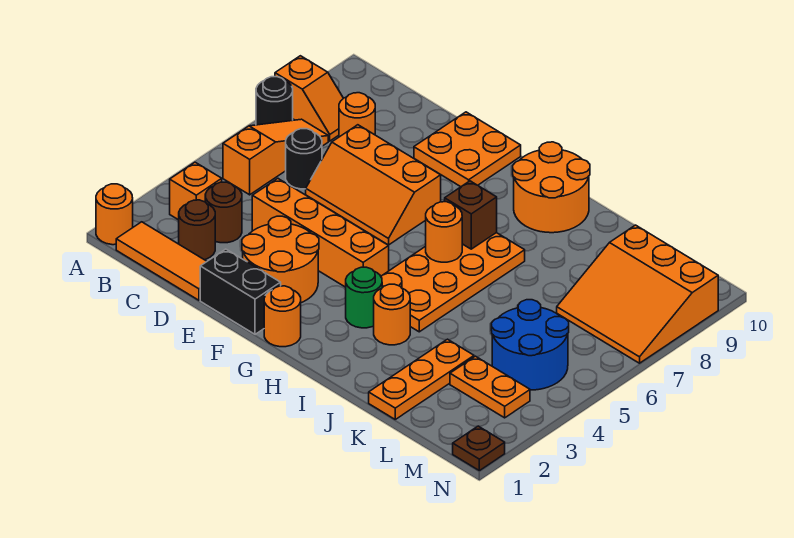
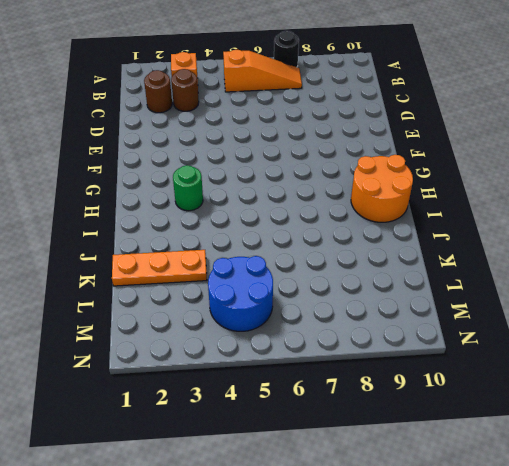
none -> orange round brick A1 level 1
none -> orange slope A8:B8 level 1 top A
none -> orange tile B1:D1 level 1

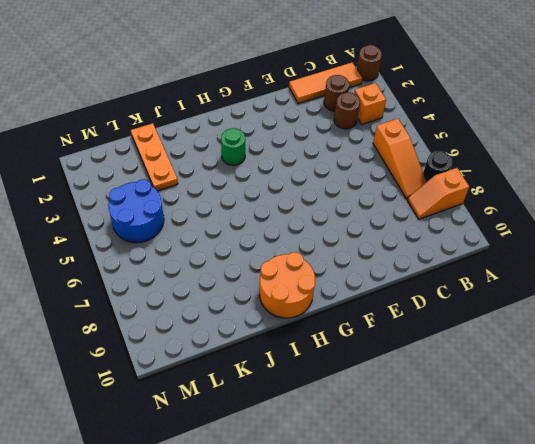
brown round brick A1 level 1 -> orange round brick A1 level 1
none -> black round brick C6 level 1
none -> orange round brick C8 level 1
none -> orange brick D4:G4 level 1

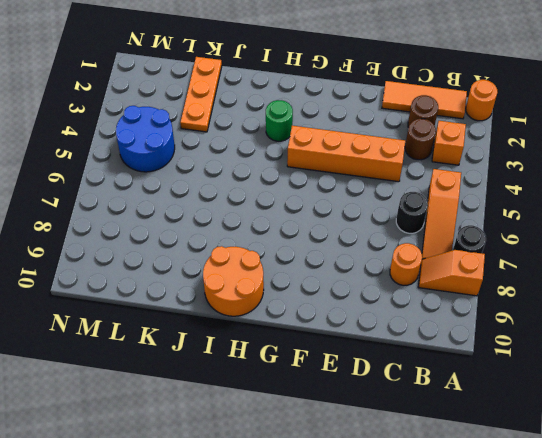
none -> orange slope D6:F7 level 1 top 7
none -> black brick E1:F1 level 1
none -> orange round brick E2:F3 level 1

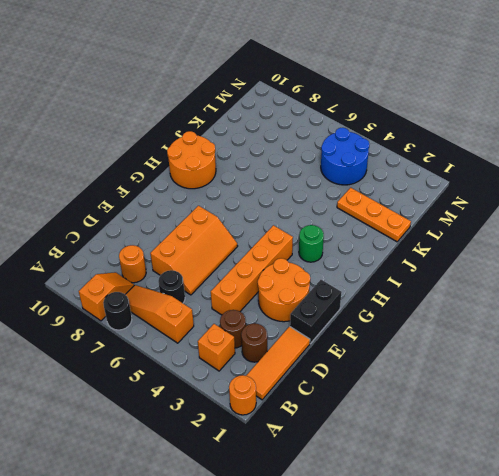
none -> orange plate E9:F10 level 1
none -> orange round brick G1 level 1
none -> orange plate H4:I7 level 1

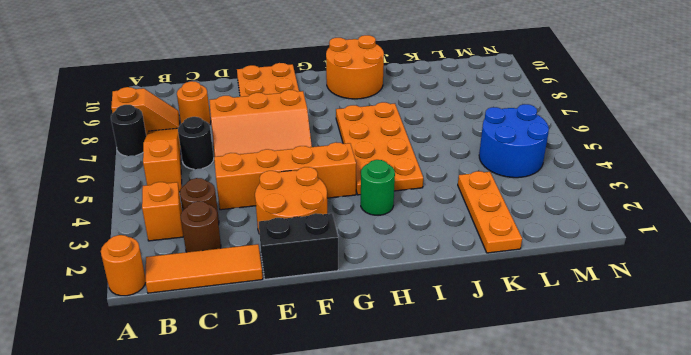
none -> orange round brick G1 level 1
none -> orange round brick I3 level 1
none -> orange plate L3:M3 level 1

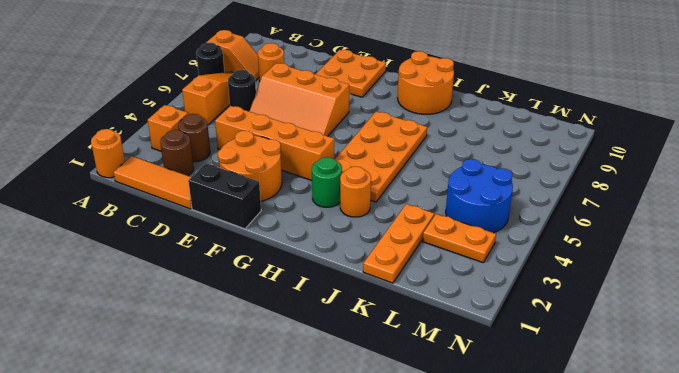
none -> orange round brick G1 level 1
none -> orange slope L7:N9 level 1 top 9
none -> brown plate N1 level 1

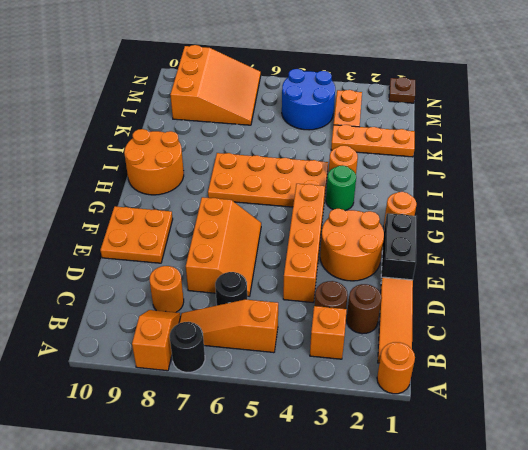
none -> orange round brick H6 level 2
none -> brown brick H7 level 2

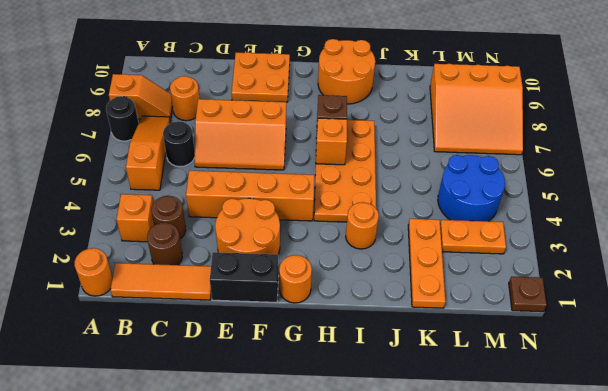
orange brick H6 level 2 -> orange round brick H6 level 2
none -> green round brick H3 level 1

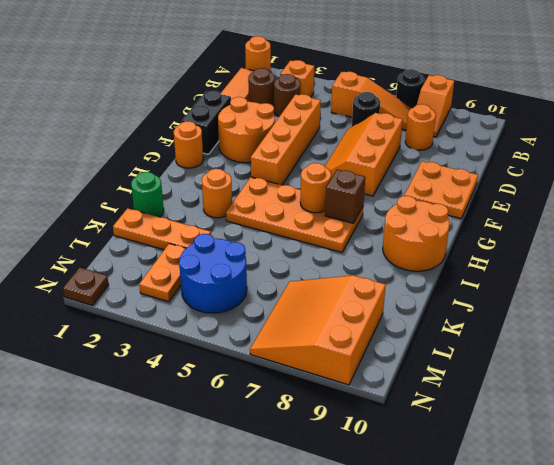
green round brick J1 level 1 -> green round brick H3 level 1

